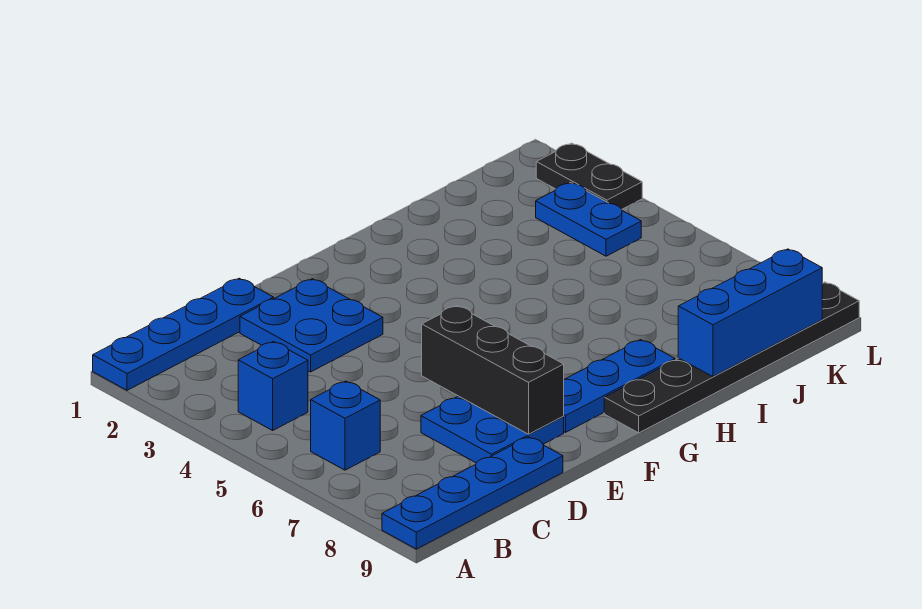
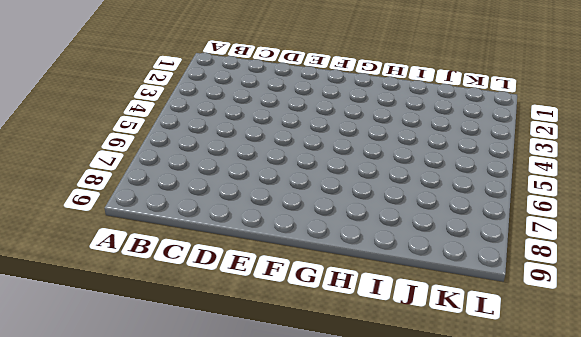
none -> blue plate A1:D1 level 1
none -> blue plate A9:D9 level 1
none -> blue brick B4 level 1

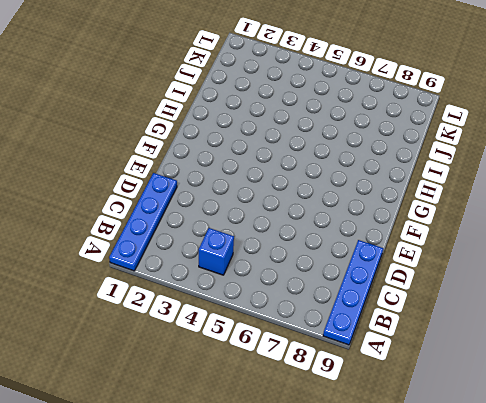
none -> blue brick B6 level 1
none -> blue plate D2:E3 level 1
none -> blue plate D7:E8 level 1

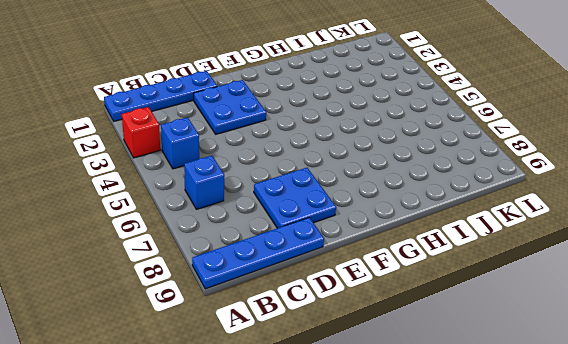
red brick A3 level 1 -> none
none -> blue plate F8:H8 level 1
none -> black plate G9:L9 level 1
none -> blue plate K3:K4 level 1

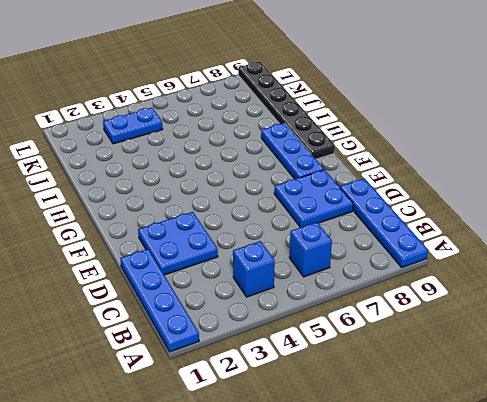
none -> black plate L2:L3 level 1
none -> black brick E6:E8 level 2
none -> blue brick I9:K9 level 2

